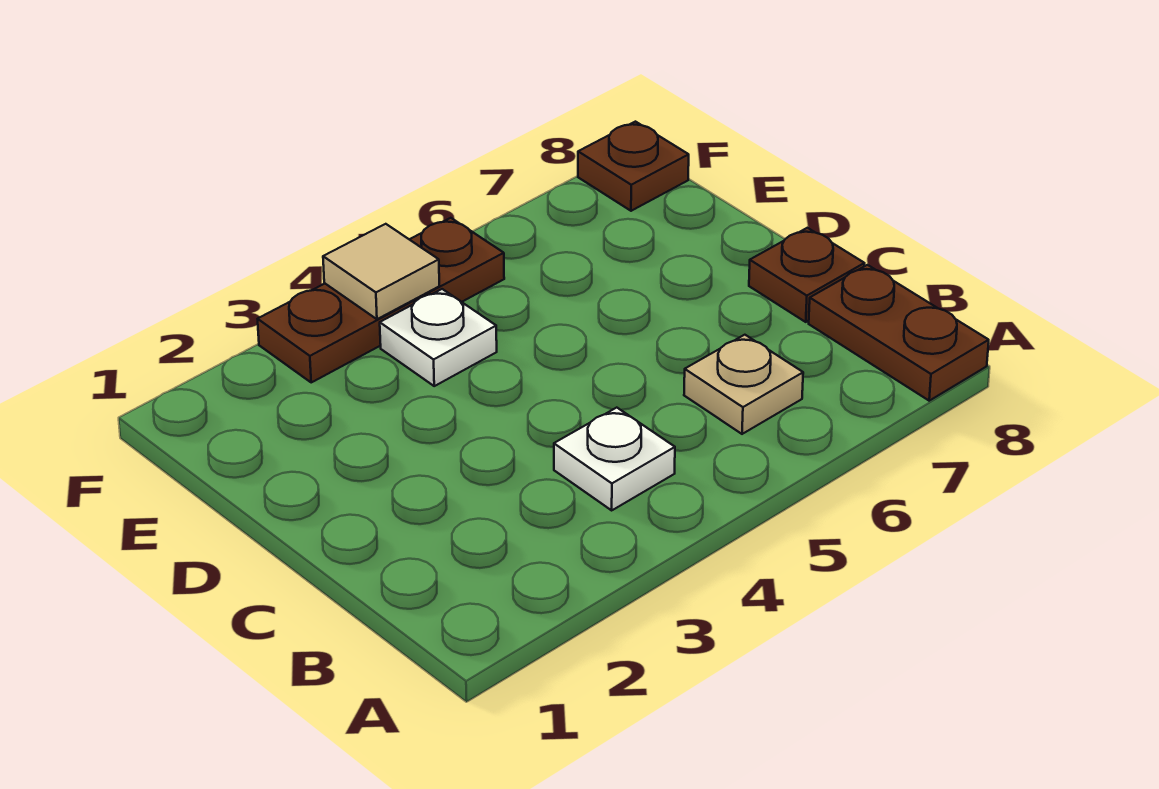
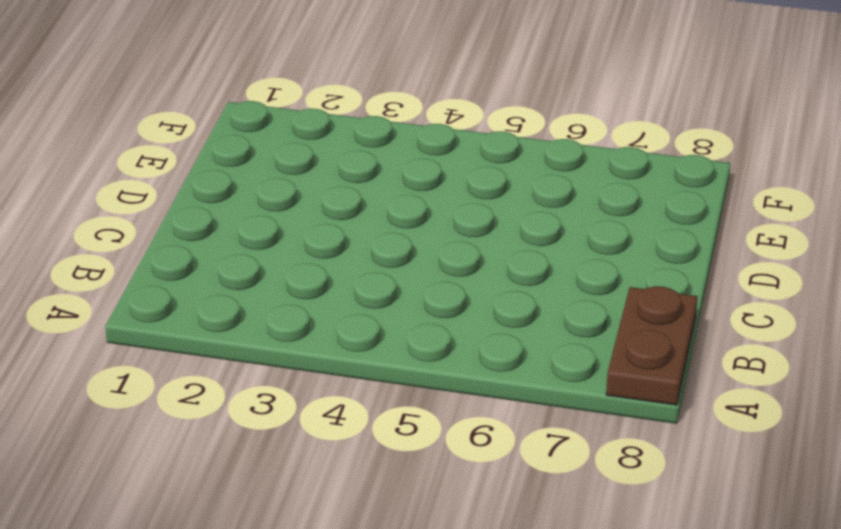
none -> white plate B4 level 1
none -> tan plate B6 level 1

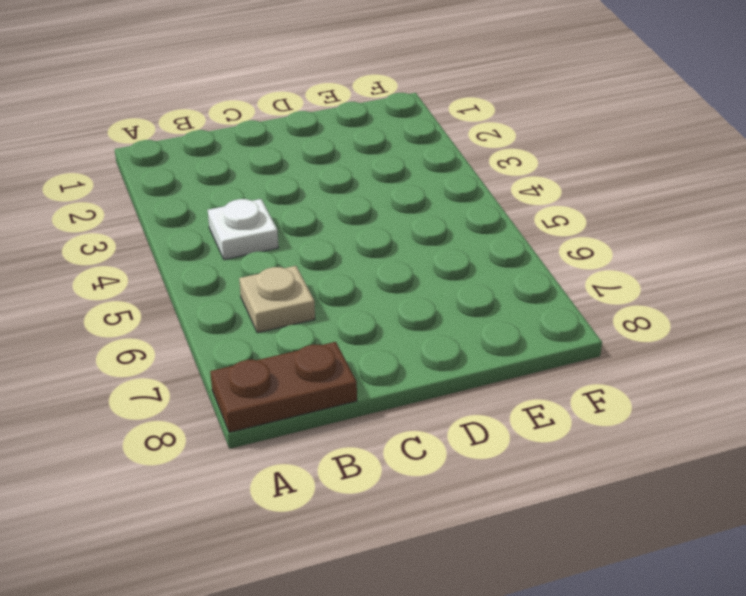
none -> brown plate C8 level 1
none -> white plate E4 level 1

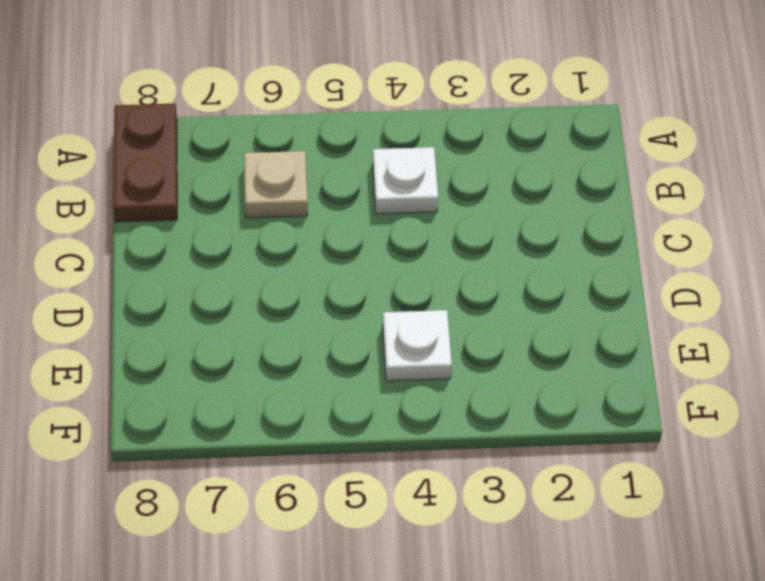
none -> brown plate C8 level 1
none -> brown plate F3:F5 level 1

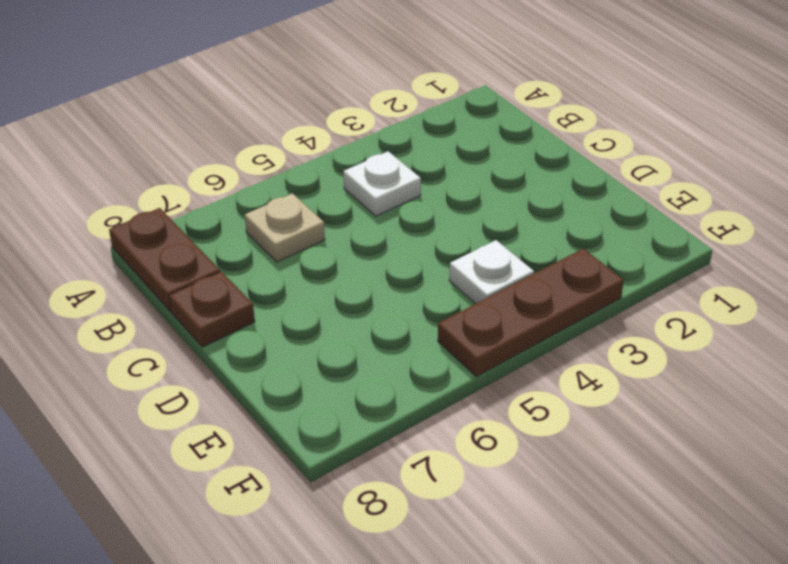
none -> brown plate F8 level 1
none -> tan tile F4 level 2

